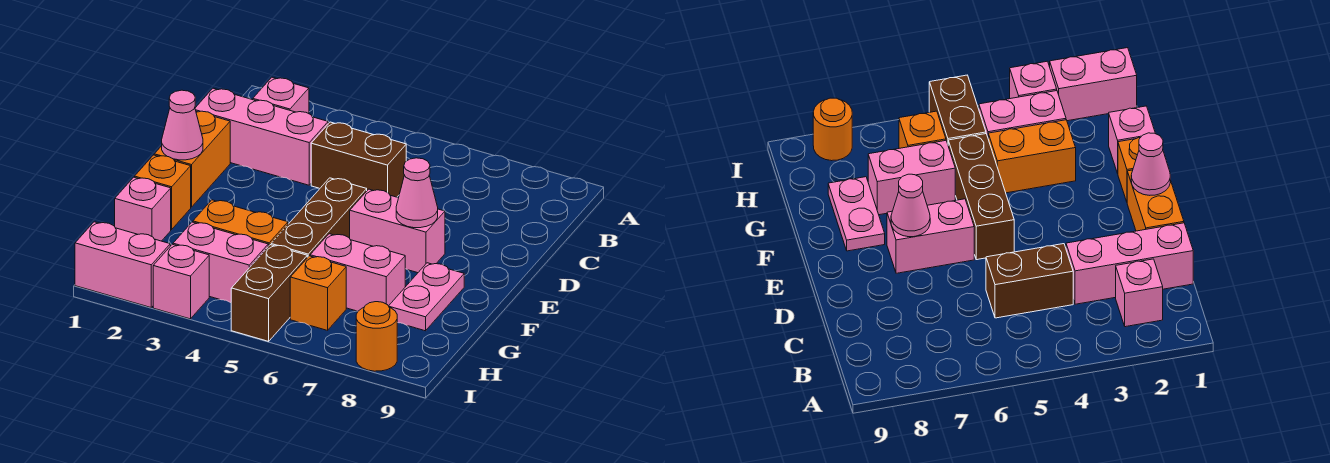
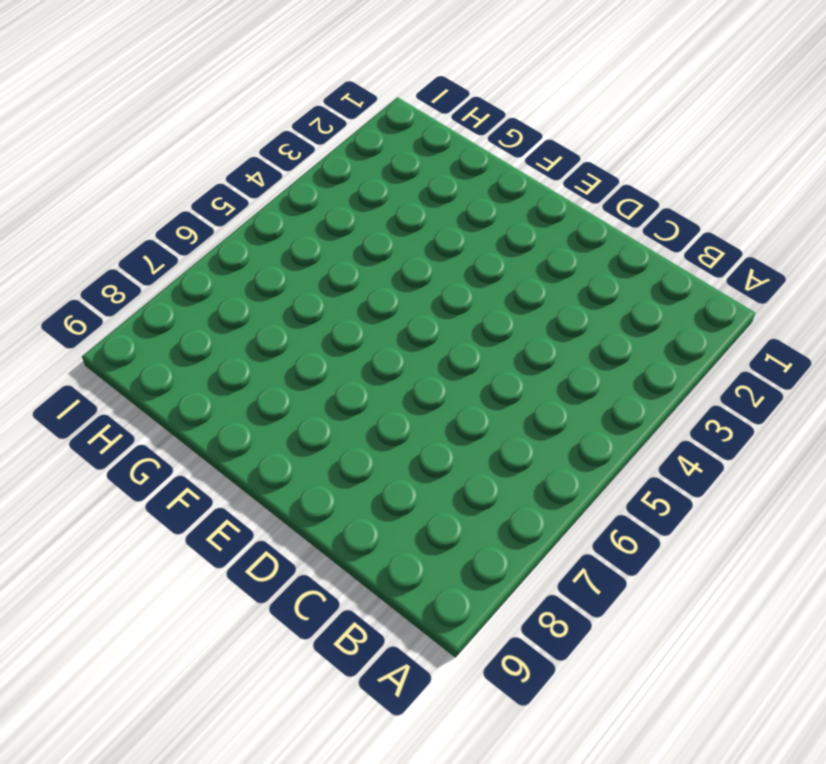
none -> pink brick B2 level 1
none -> pink brick C1:C3 level 1
none -> brown brick C4:C5 level 1

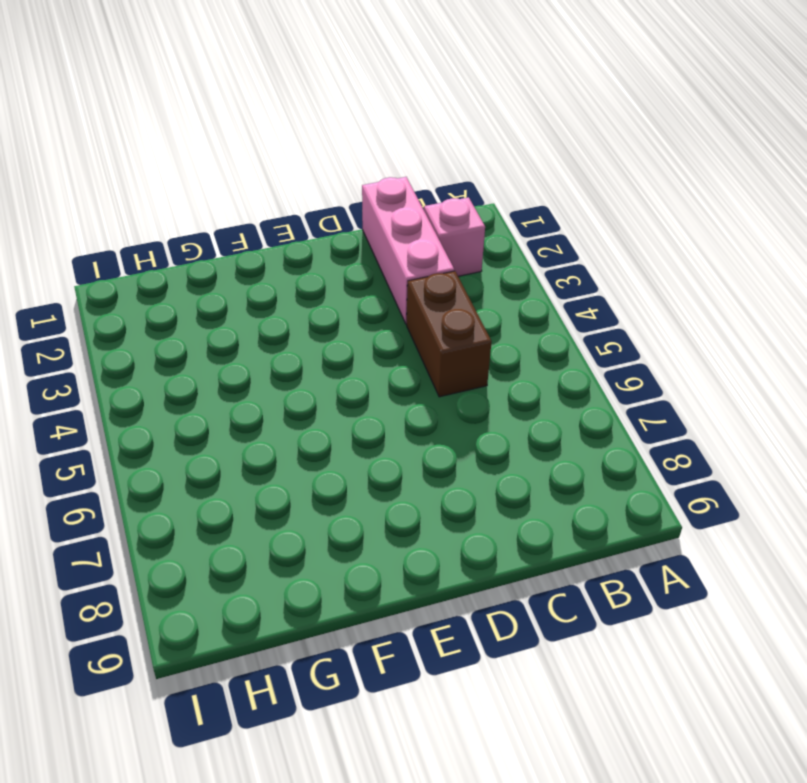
none -> orange brick D1:E1 level 1
none -> brown brick E5:G5 level 1
none -> pink brick E6:E7 level 1

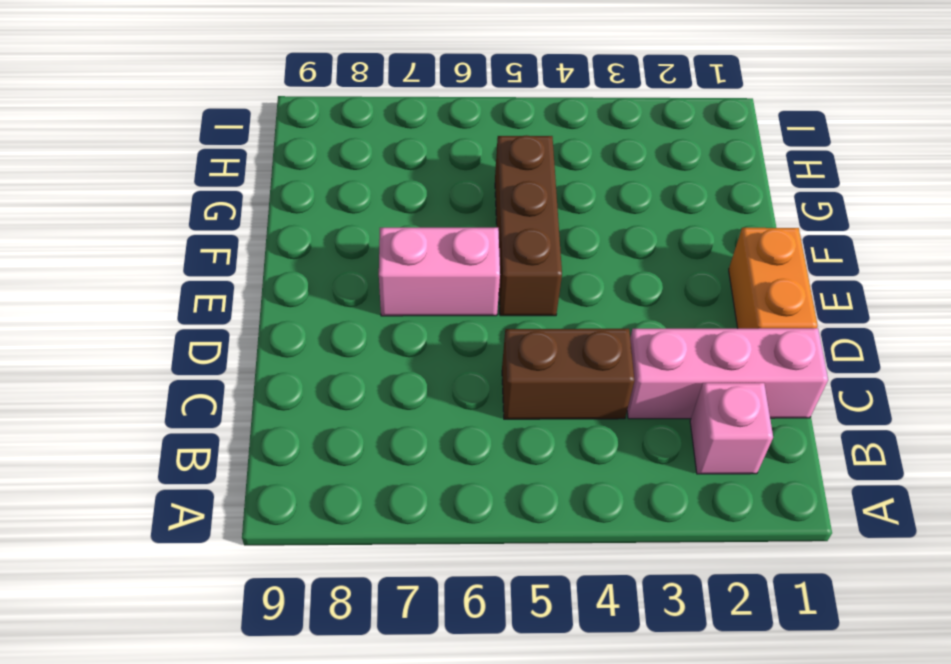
none -> orange brick F1 level 1
none -> pink plate F8:G8 level 1
none -> pink brick G1 level 1

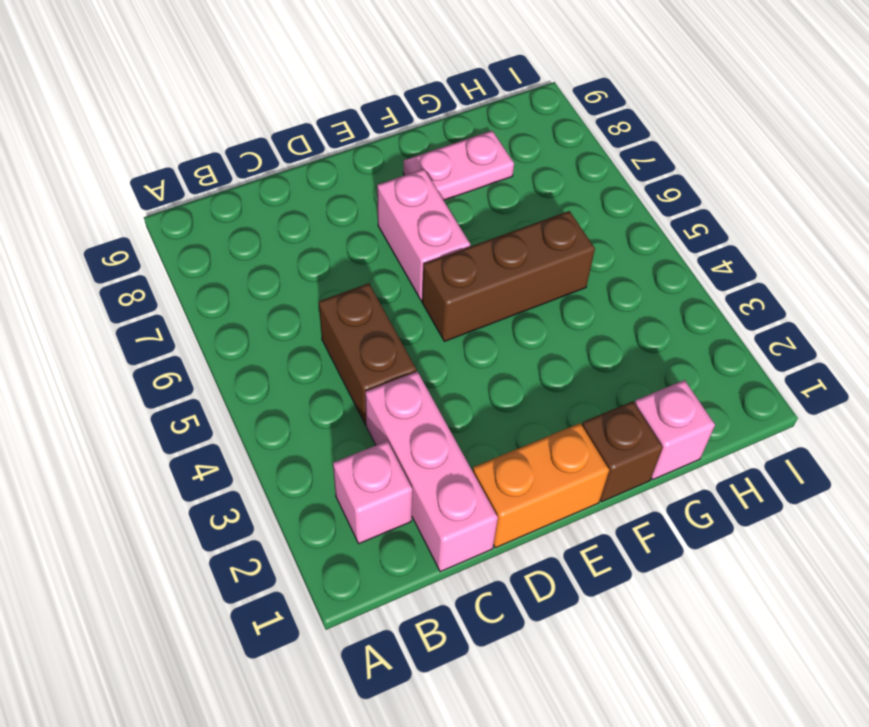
brown brick F1 level 1 -> orange brick F1 level 1
none -> orange brick G3:G4 level 1
none -> pink brick G6:G7 level 1
none -> pink brick H3:H4 level 1

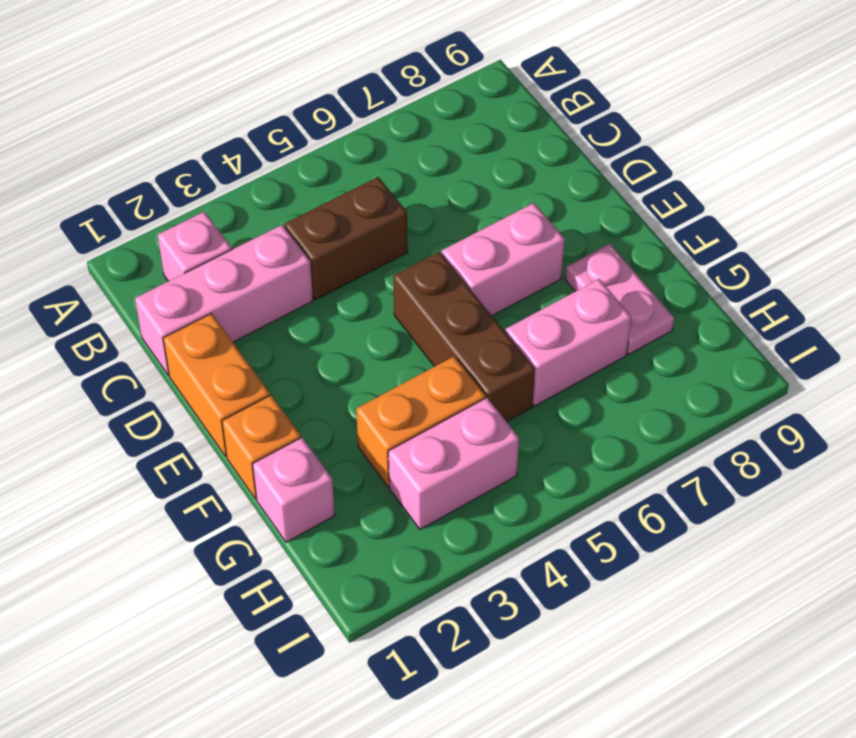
none -> brown brick H5:I5 level 1
none -> orange brick H6 level 1
none -> pink brick I1:I2 level 1

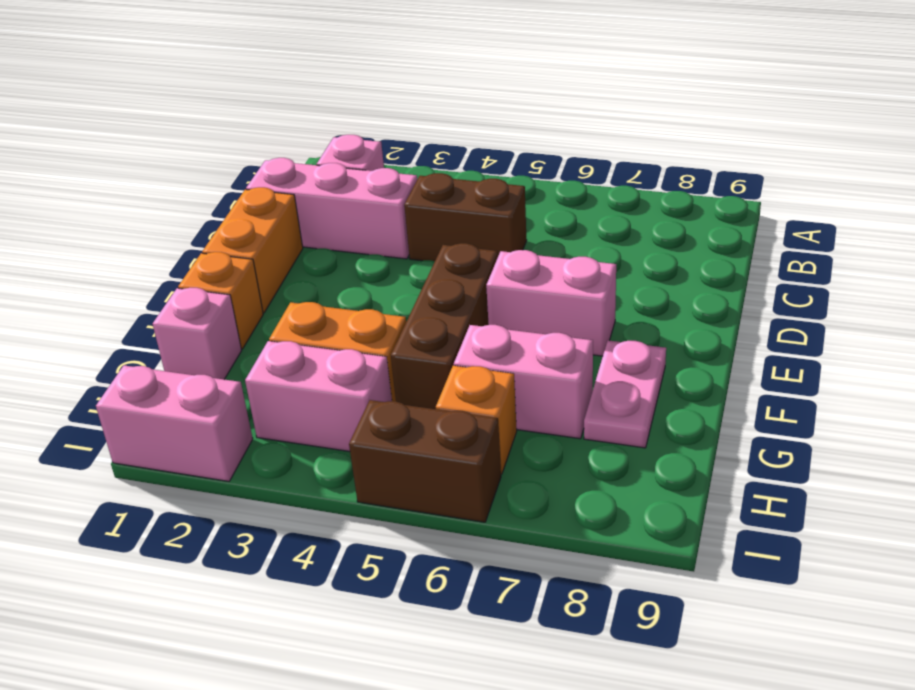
brown brick I5:I6 level 1 -> brown brick H5:I5 level 1
none -> pink brick I3 level 1
none -> orange round brick I8 level 1
none -> pink cone E1 level 2

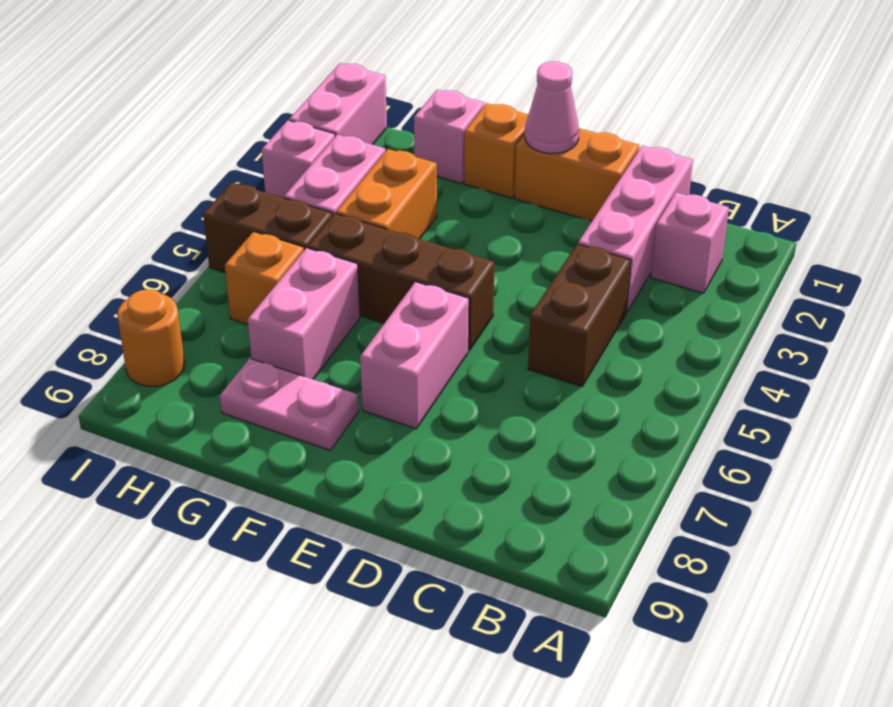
none -> pink cone E7 level 2

